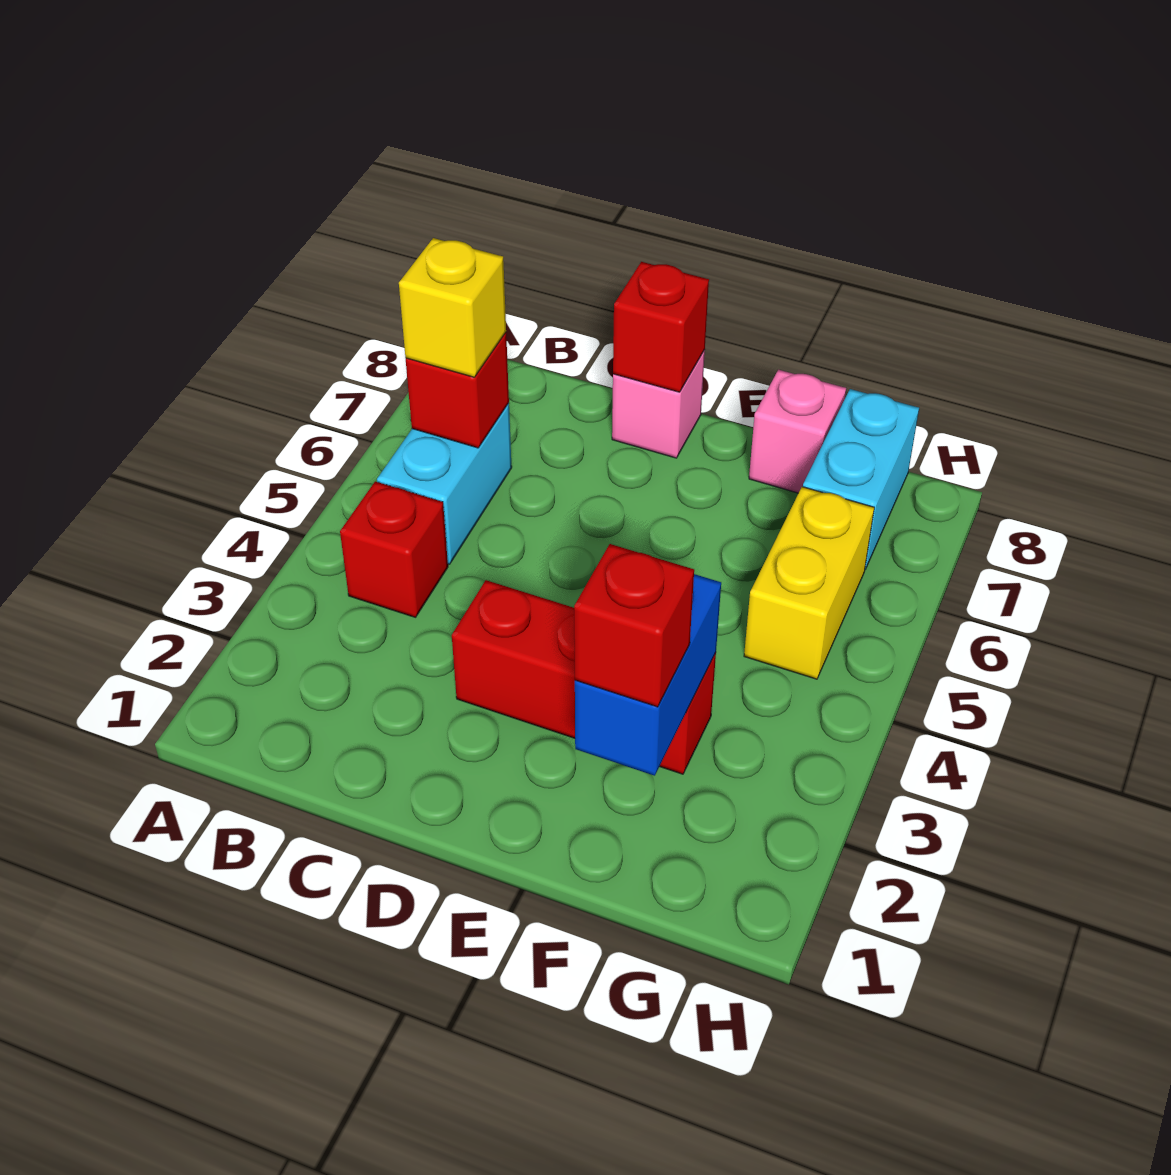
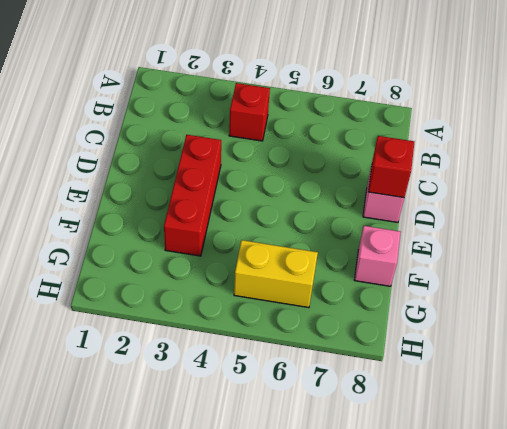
none -> cyan brick B5:B6 level 1
none -> cyan brick G7:G8 level 1
none -> red brick B6 level 2

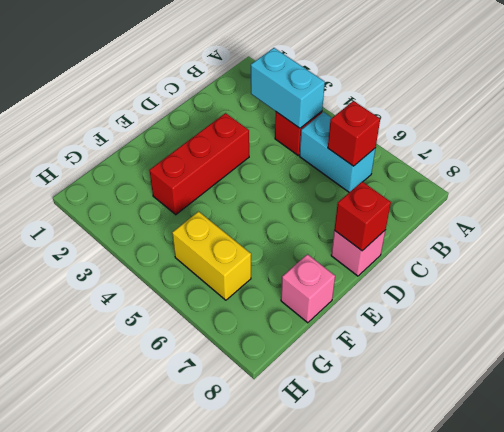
cyan brick B3:B4 level 2 -> cyan brick G7:G8 level 1
none -> blue brick F2:F3 level 2
none -> yellow brick B6 level 3
none -> red brick F2 level 3

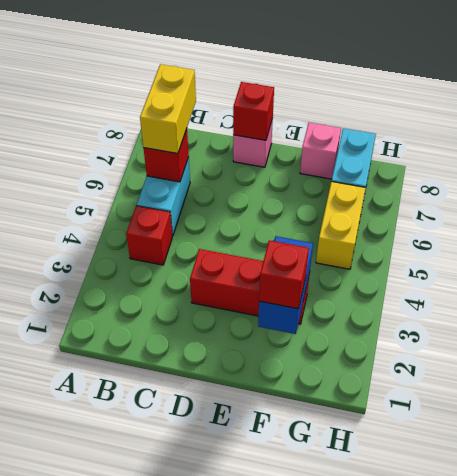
yellow brick B6:B7 level 3 -> yellow brick B6 level 3

